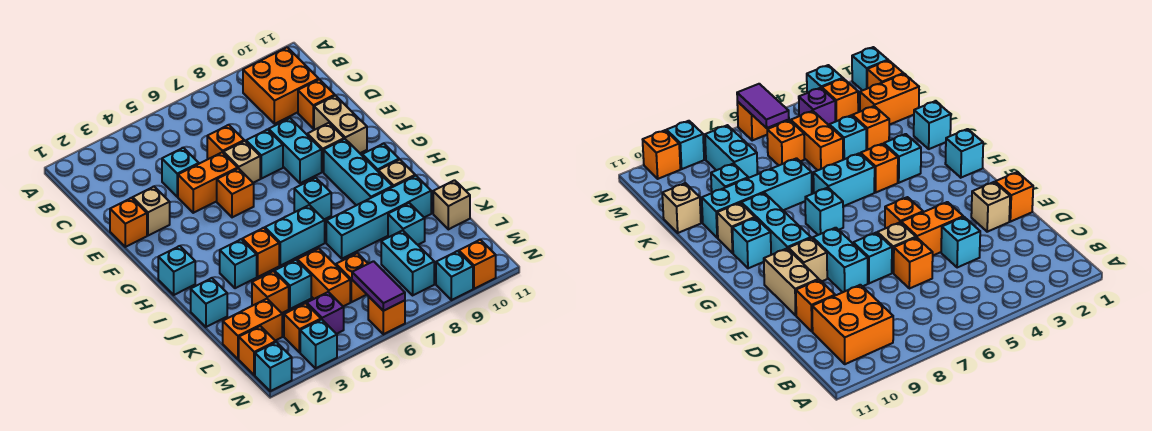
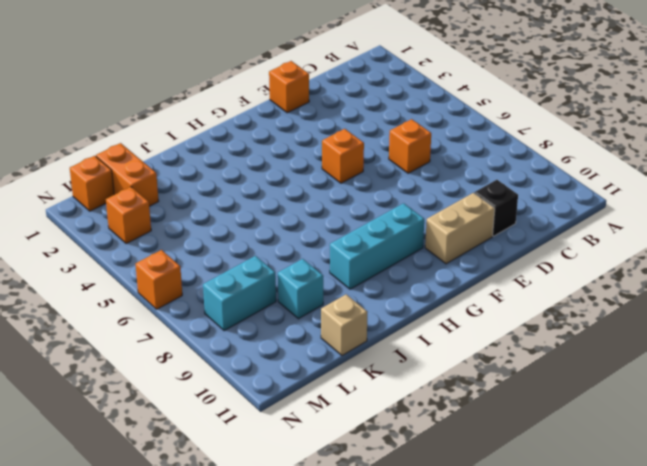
black brick D10 level 1 -> orange brick D10 level 1
none -> orange brick B9:C10 level 1
none -> cyan brick D4 level 1
none -> tan brick E2 level 1
none -> orange brick E4:E5 level 1

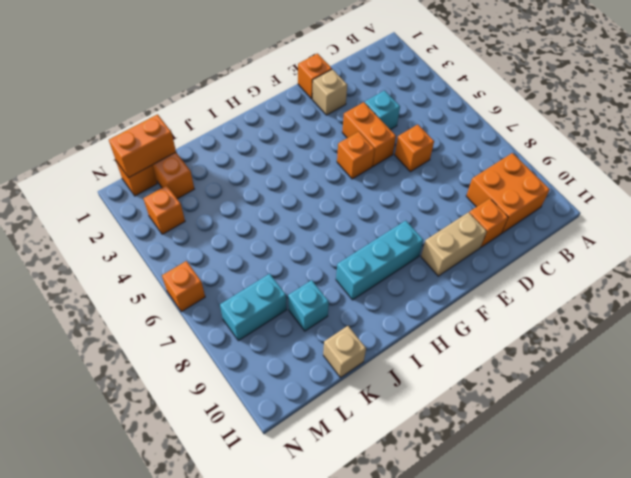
orange brick L1:M1 level 2 -> orange brick K5:L5 level 1
none -> tan brick E6 level 1
none -> cyan brick E7 level 1
none -> cyan brick E8:F8 level 1
none -> tan brick F9 level 1

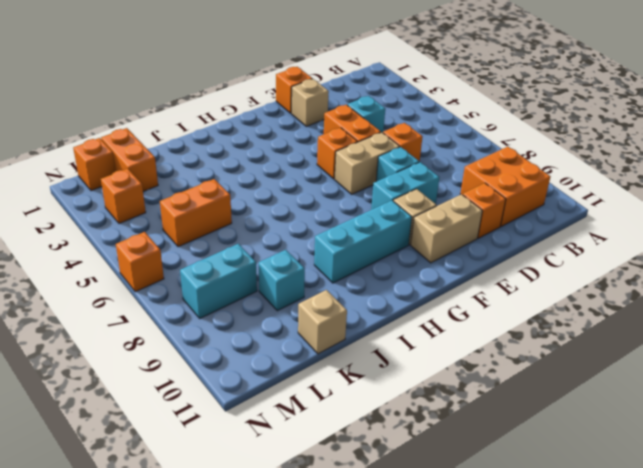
tan brick E6:F6 level 1 -> tan brick E6 level 1
none -> cyan brick H1 level 1
none -> cyan brick H7 level 1
none -> cyan brick H10 level 1
none -> cyan brick I3 level 1

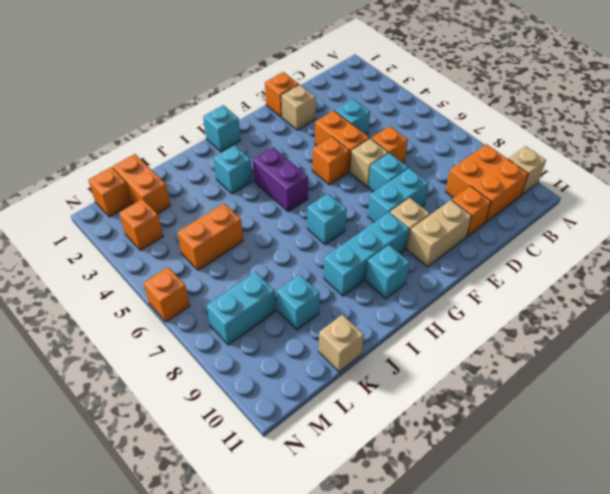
tan brick A10 level 1 -> tan brick I10 level 1
purple brick H4:H5 level 1 -> none
none -> orange brick I4 level 1
none -> cyan brick I5:I6 level 1
none -> cyan brick J1 level 1
none -> cyan brick J7:J10 level 1

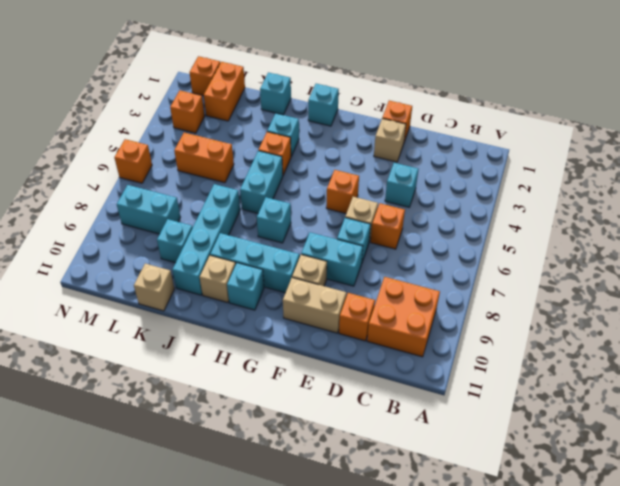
none -> orange brick E4:E5 level 1
none -> orange brick K3 level 1
none -> cyan brick K4 level 1
none -> orange brick L6 level 1

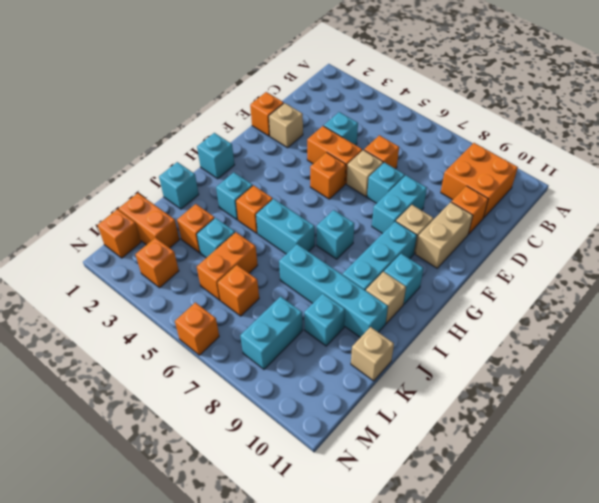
none -> purple brick M4 level 1
none -> cyan brick N1 level 1
none -> cyan brick N3 level 1
none -> cyan brick N9 level 1

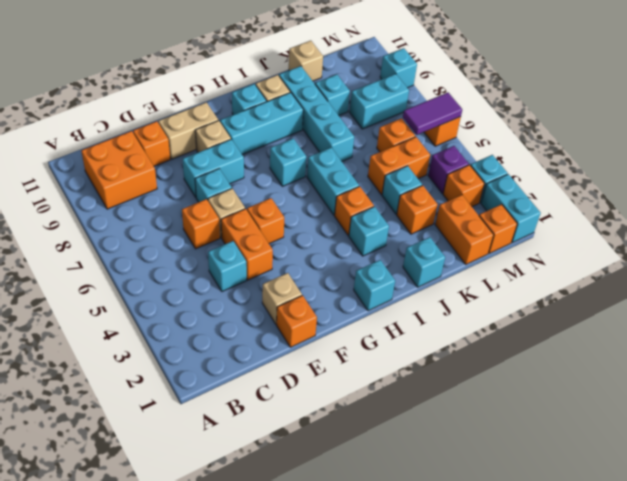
cyan brick N1:N2 level 1 -> cyan brick N1 level 1
none -> orange brick N10 level 1

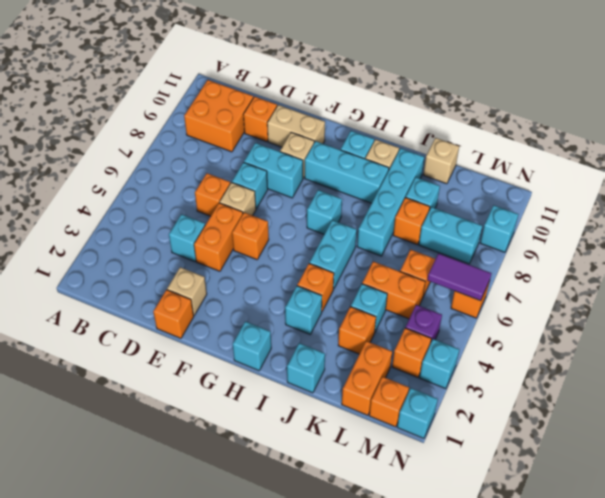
orange brick K8 level 1 -> orange brick N10 level 1

